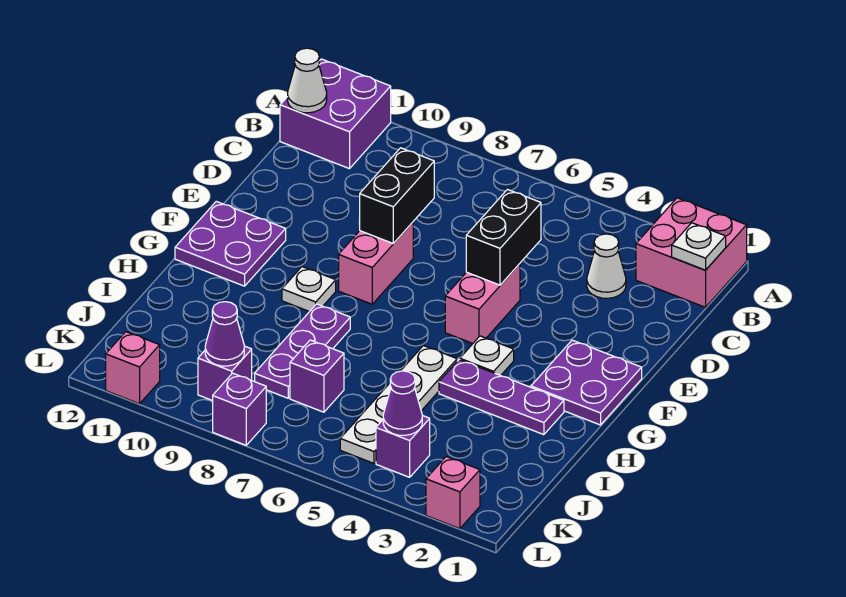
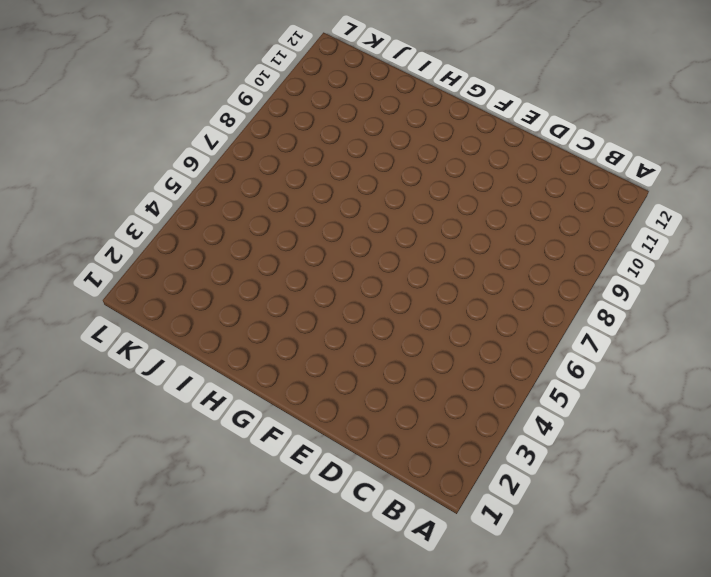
none -> pink brick A1:B2 level 1
none -> purple brick A11:B12 level 1
none -> white cone C3 level 1

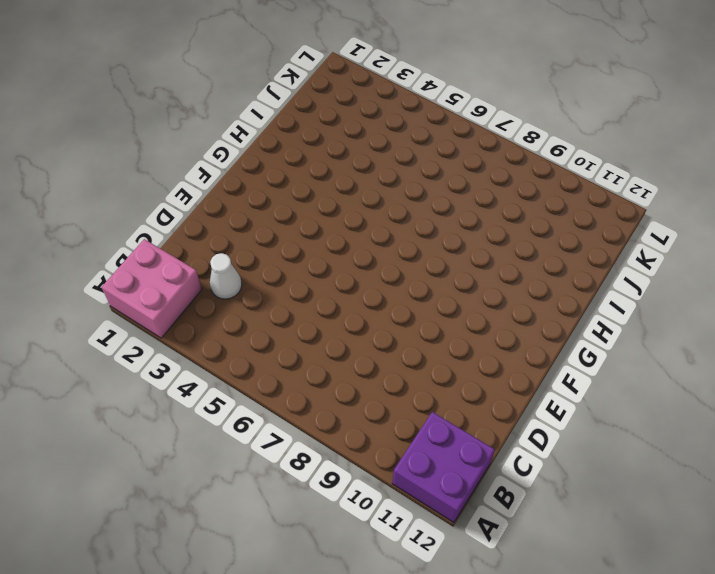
none -> pink brick E5:F5 level 1
none -> pink brick E8:F8 level 1
none -> purple plate F1:G2 level 1

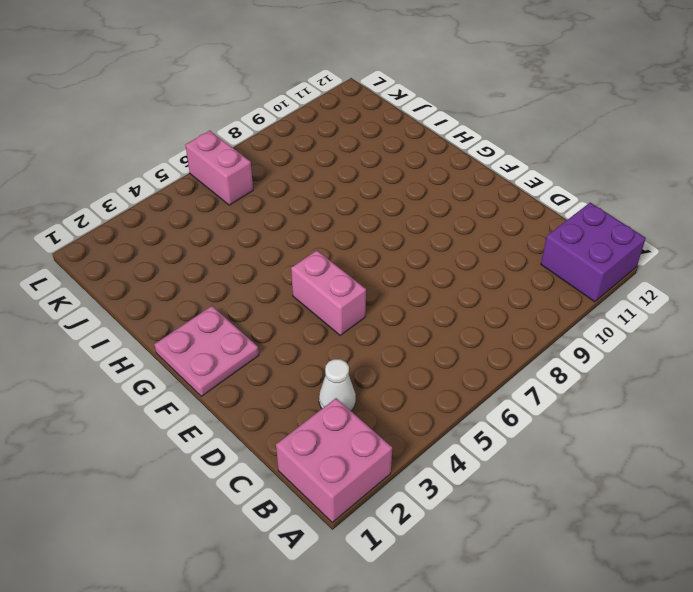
pink plate F1:G2 level 1 -> purple plate F1:G2 level 1
pink brick K6:L6 level 1 -> pink brick E8:F8 level 1
none -> purple plate F11:G12 level 1
none -> white plate G4 level 1
none -> white plate G9 level 1

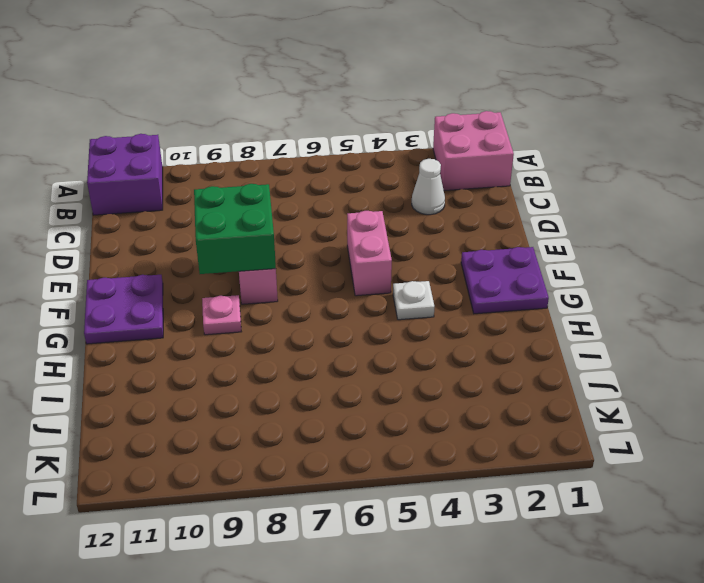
green brick E8:F9 level 2 -> black brick D8:E8 level 2
pink plate G9 level 1 -> white plate G9 level 1
none -> purple plate H2:H4 level 1
none -> white plate H5:K5 level 1
none -> purple plate H8:J8 level 1

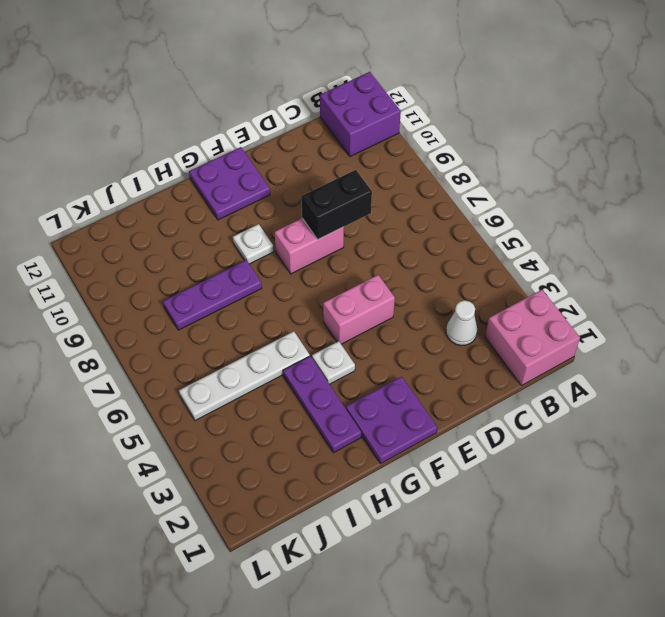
none -> purple brick J7 level 1
none -> purple brick K4 level 1
none -> purple brick K9 level 1

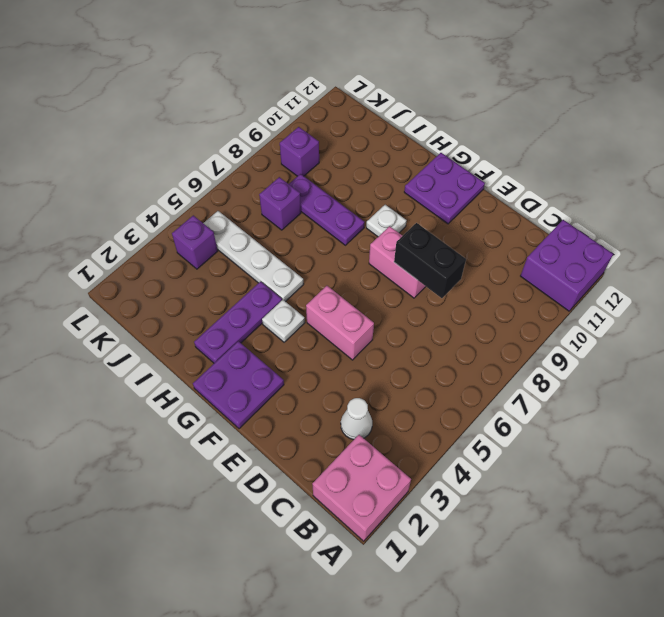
none -> pink brick L2 level 1
none -> purple brick L8 level 1
none -> pink brick L11 level 1

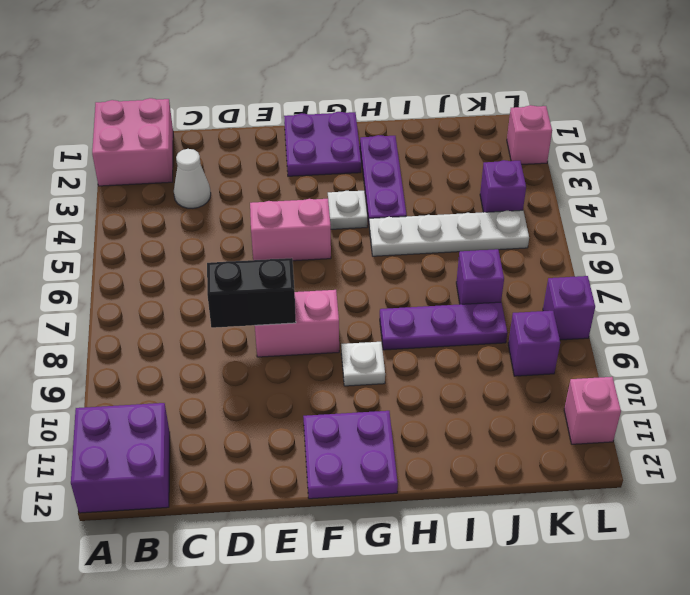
none -> white plate B1 level 2
none -> white cone B12 level 2
none -> black brick D5:E5 level 2

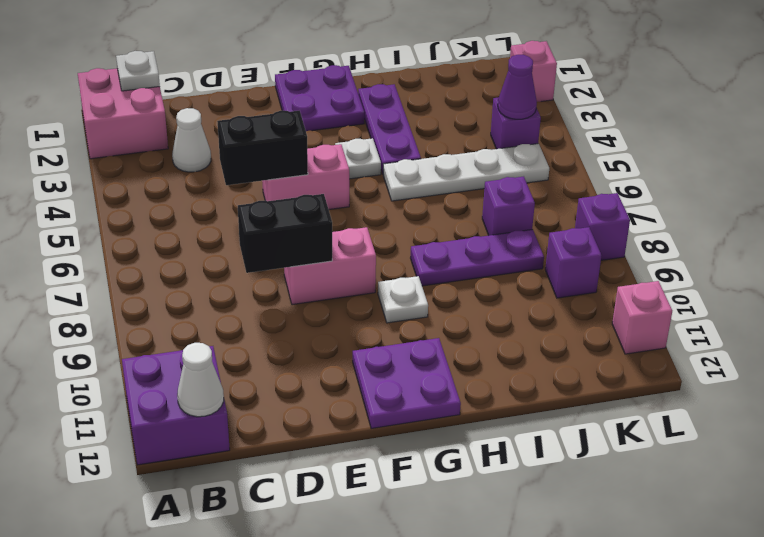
none -> purple cone K9 level 2

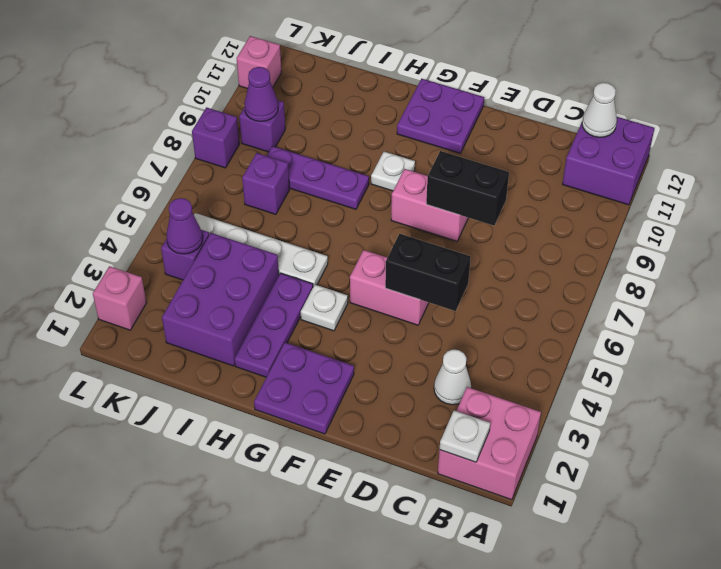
purple brick I2:J4 level 1 -> none

